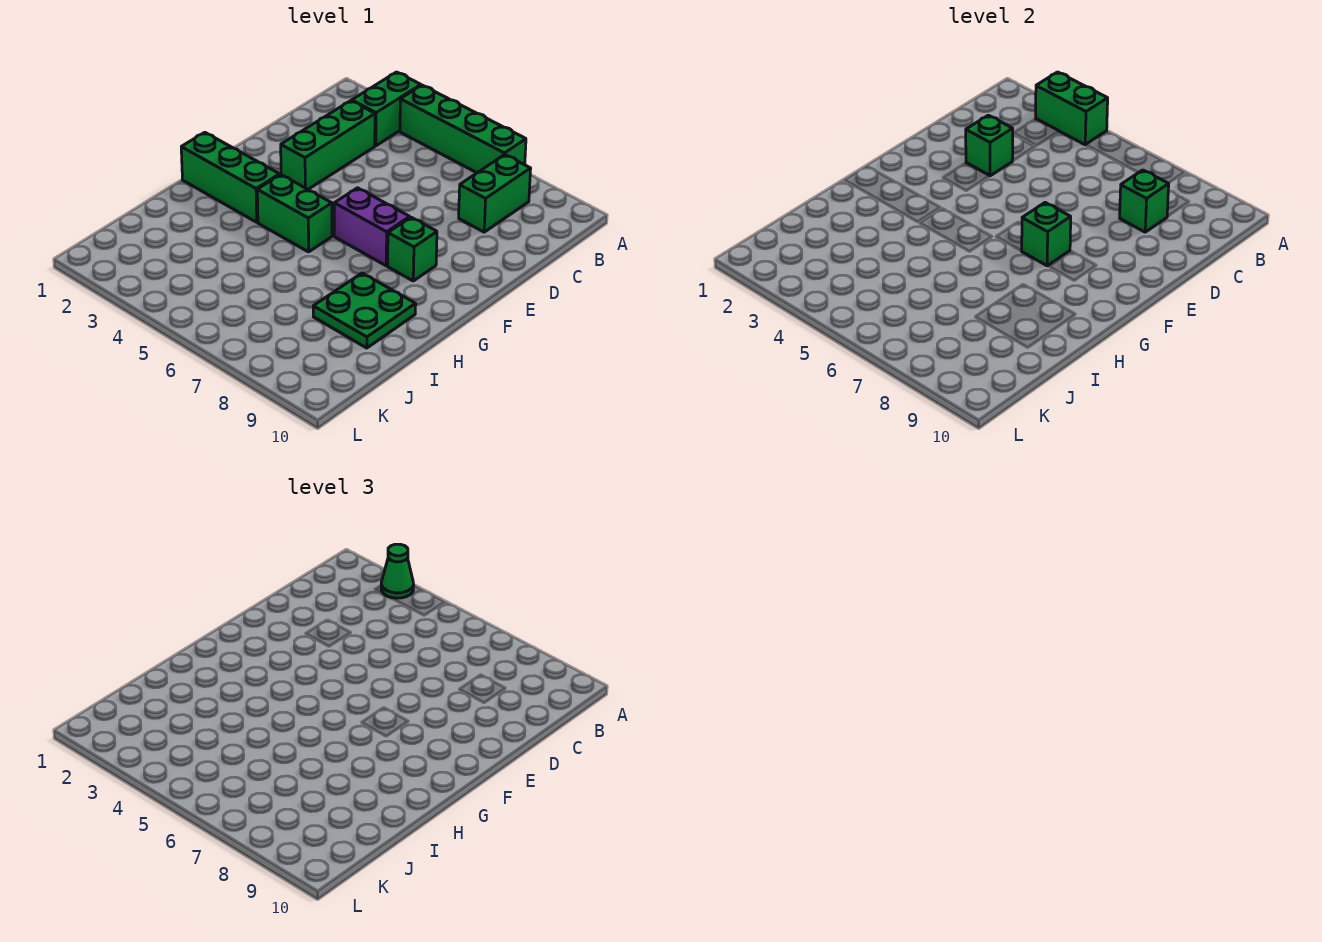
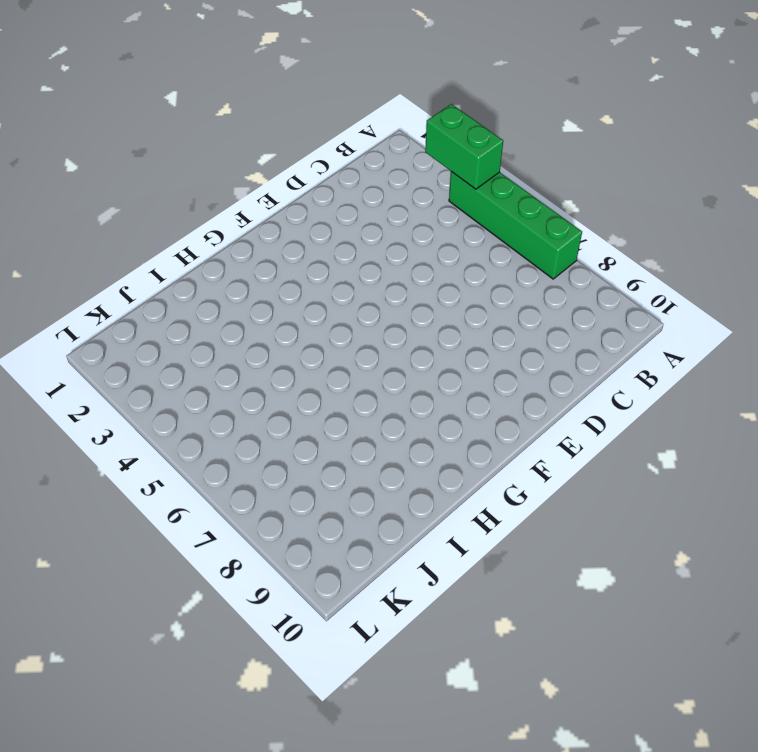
none -> green brick A3:B3 level 1
none -> green brick B8:C8 level 1
none -> green brick C3:E3 level 1

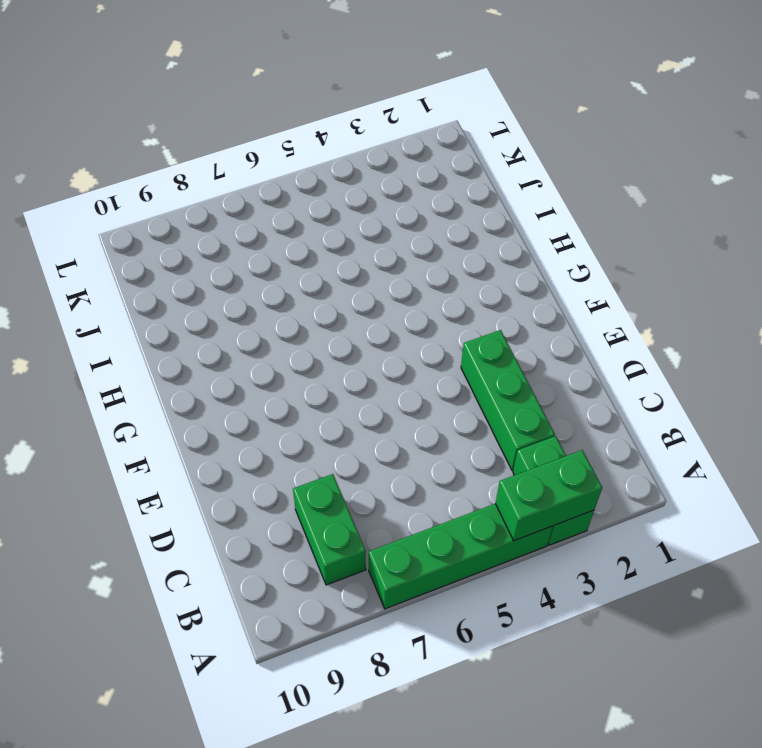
none -> purple brick F6:F7 level 1
none -> green brick F8 level 1
none -> green brick G1:G3 level 1

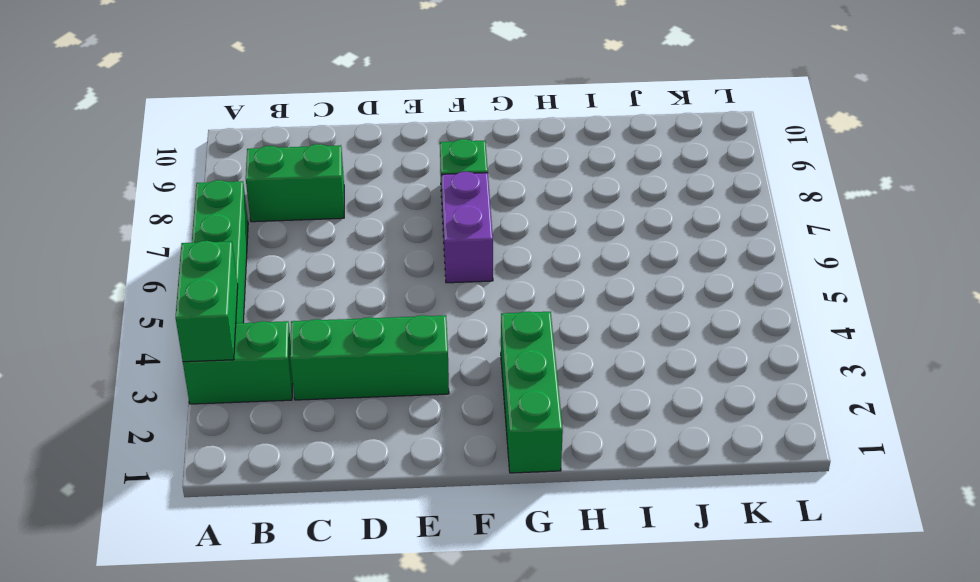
none -> green brick G4:G5 level 1
none -> green plate H8:I9 level 1
none -> green brick C8 level 2

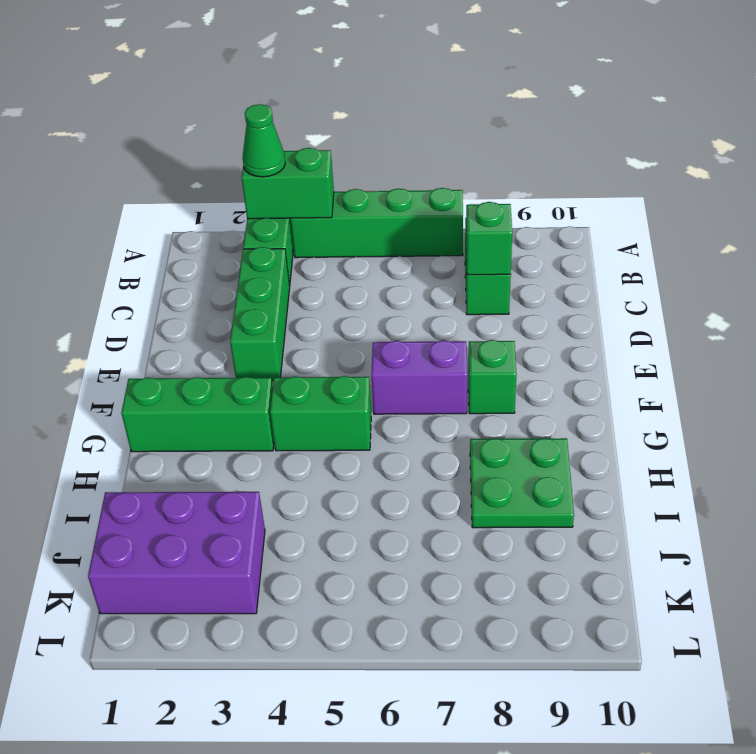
purple brick J1:K3 level 1 -> none
none -> green brick D3 level 2
none -> green brick F7 level 2

